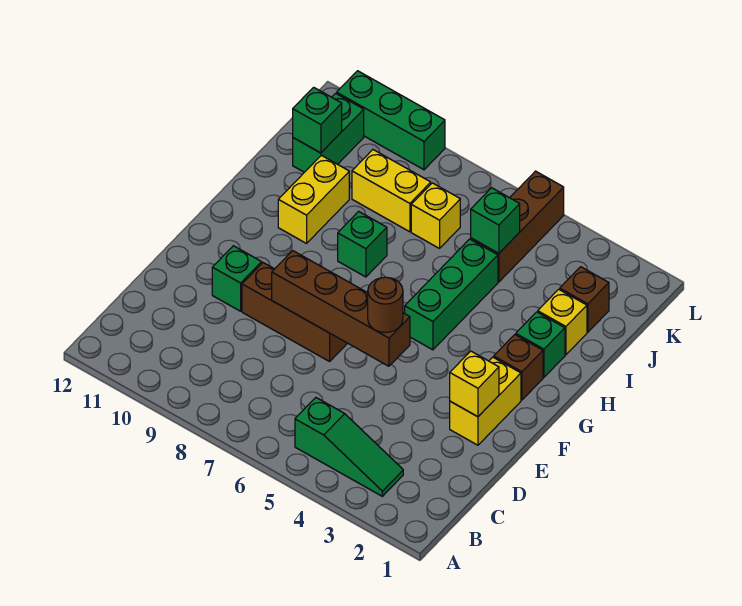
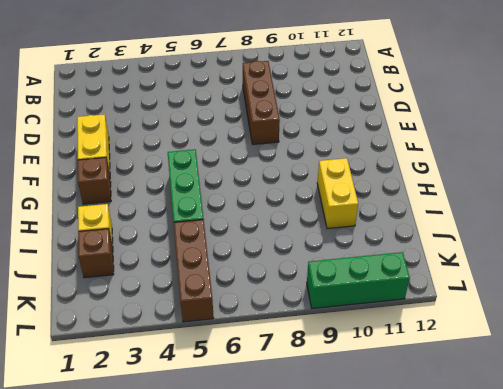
brown brick C8:E8 level 1 -> brown brick E7:E9 level 1
none -> green slope B3:B5 level 1 top 5
none -> green brick E10 level 1
none -> green brick H2 level 1

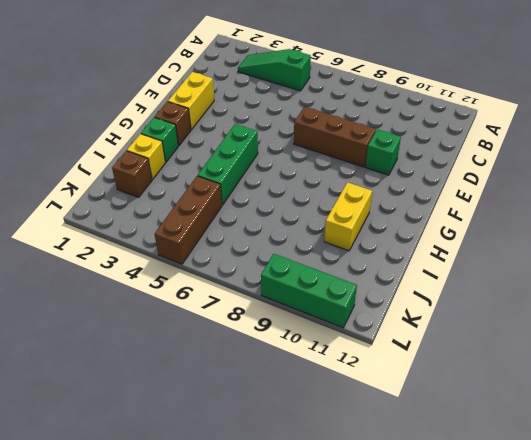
none -> green brick H8 level 1
none -> yellow brick J7 level 1
none -> yellow brick J8:J9 level 1

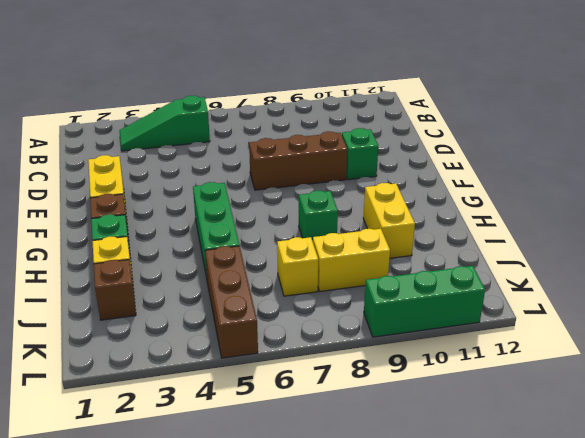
none -> green brick J11:K11 level 1
none -> yellow brick E2 level 2
none -> brown brick E5:E8 level 2

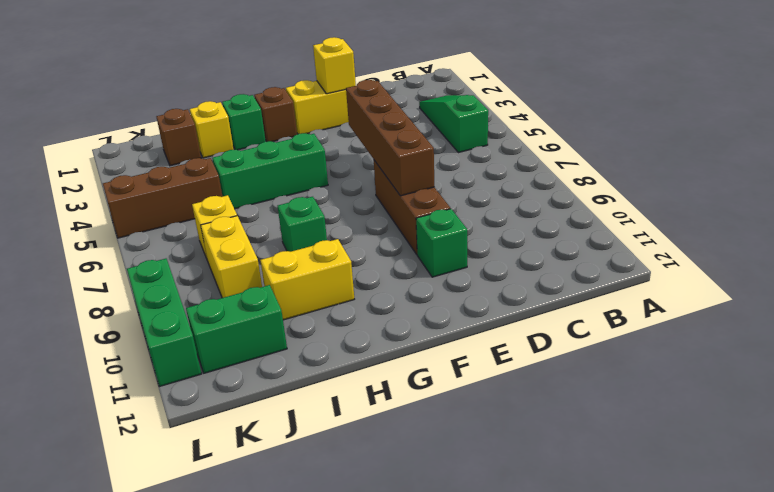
none -> green brick J5 level 2
none -> green brick J11 level 2
none -> brown round brick E5 level 3

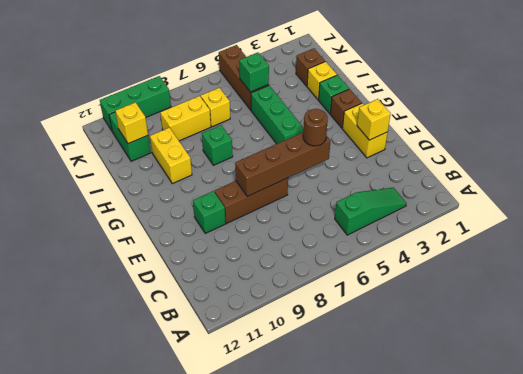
yellow brick J11 level 2 -> green brick J11 level 2

